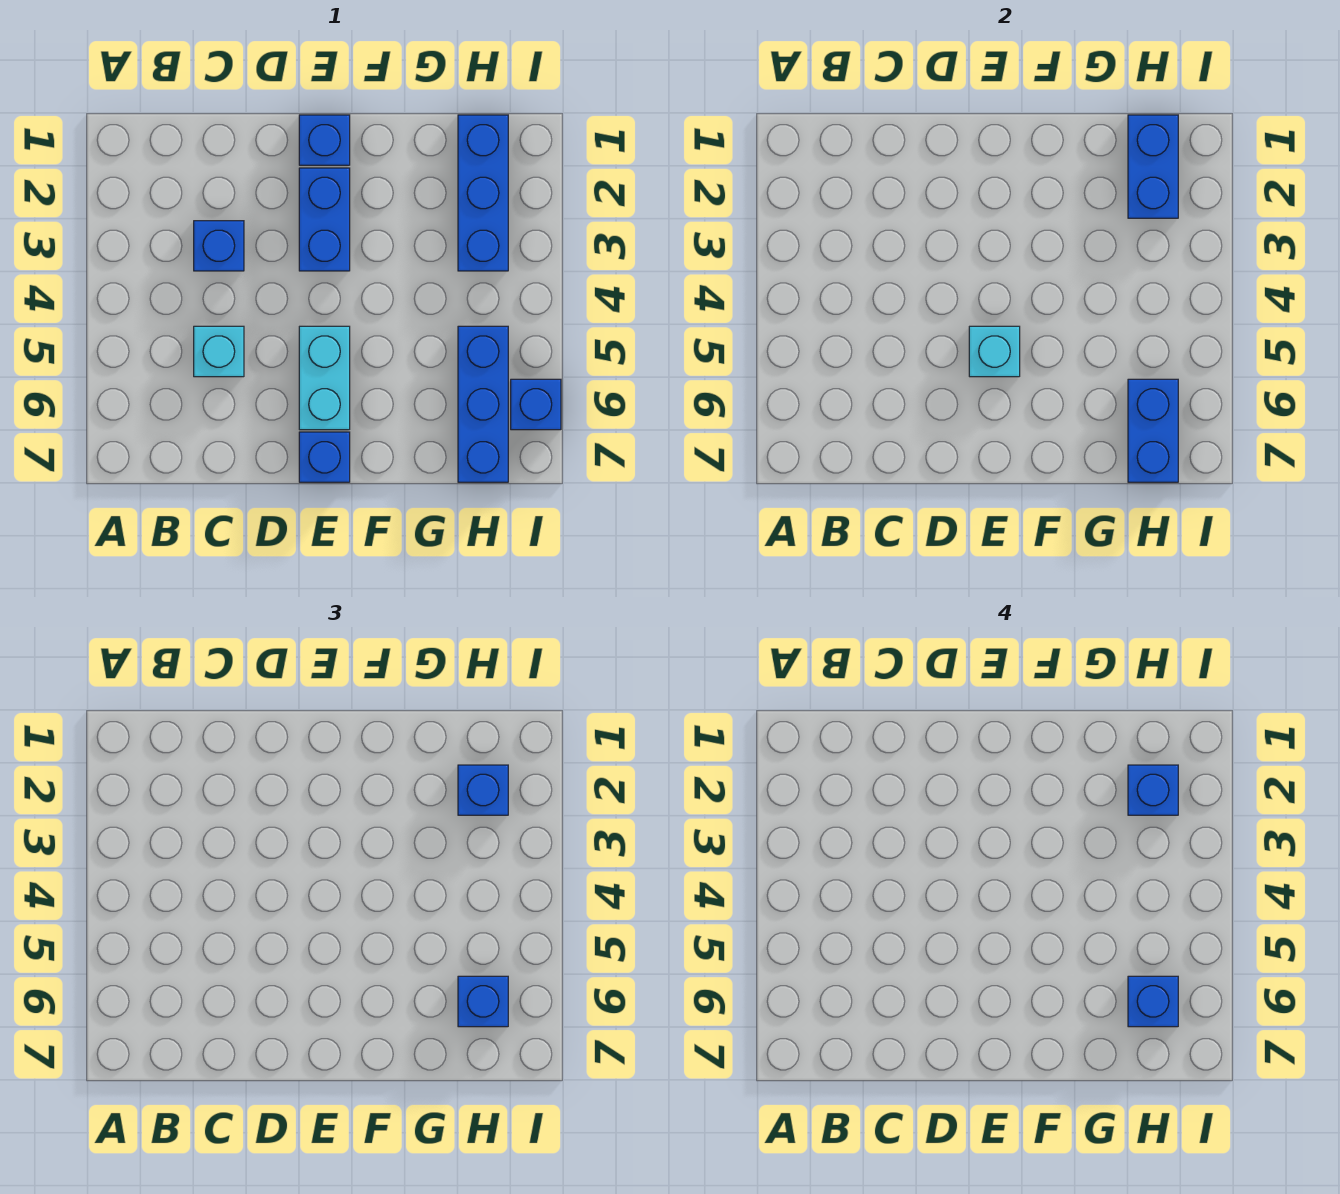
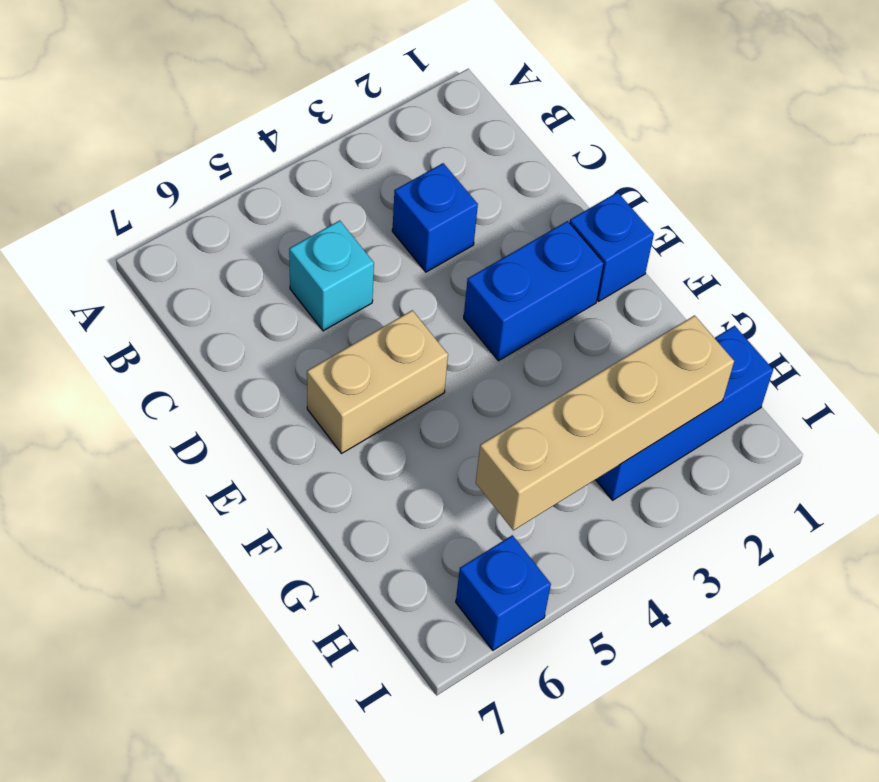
tan brick E5:E6 level 1 -> cyan brick E5:E6 level 1
tan brick H2:H5 level 2 -> blue brick H1:H2 level 2
none -> blue brick E7 level 1
none -> blue brick H5:H7 level 1
none -> cyan brick E5 level 2

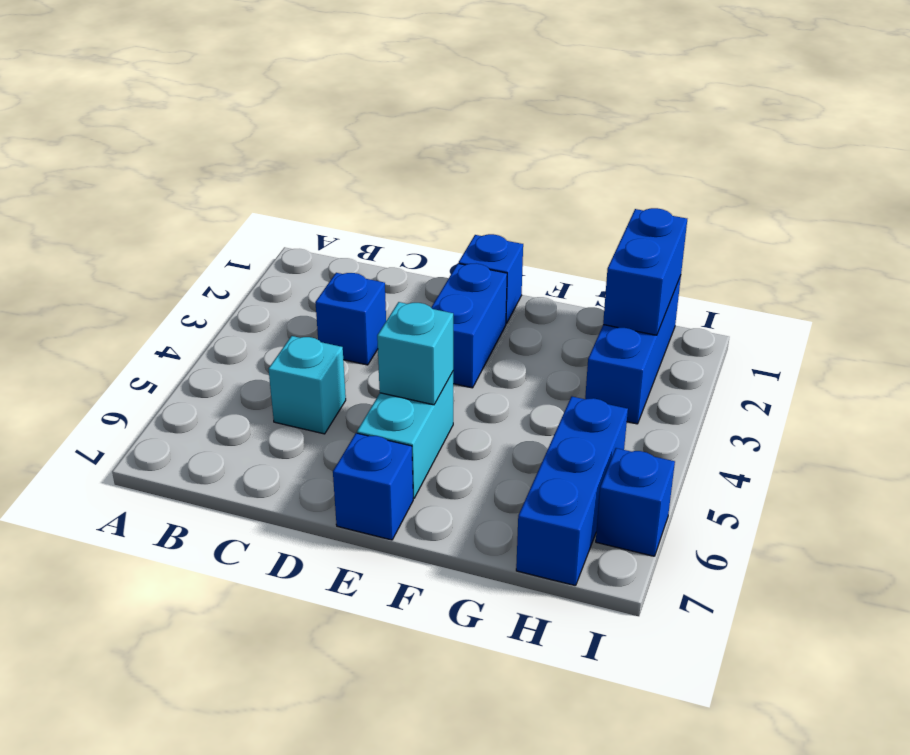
none -> blue brick H6:H7 level 2
none -> blue brick H2 level 3
none -> blue brick H6 level 3

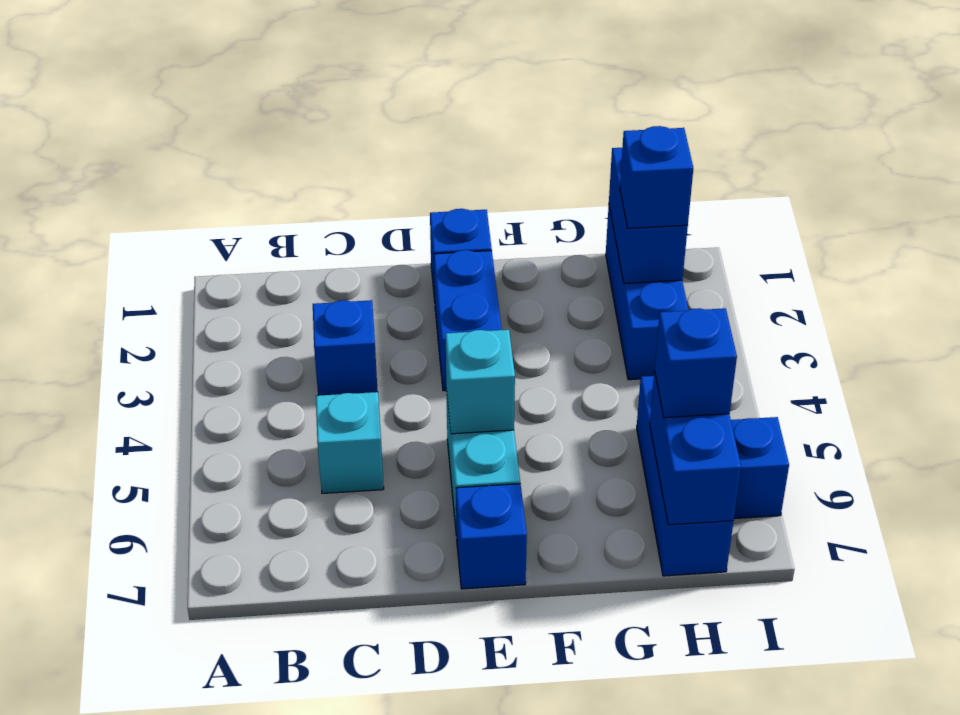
none -> blue brick H2 level 4
none -> blue brick H6 level 4

